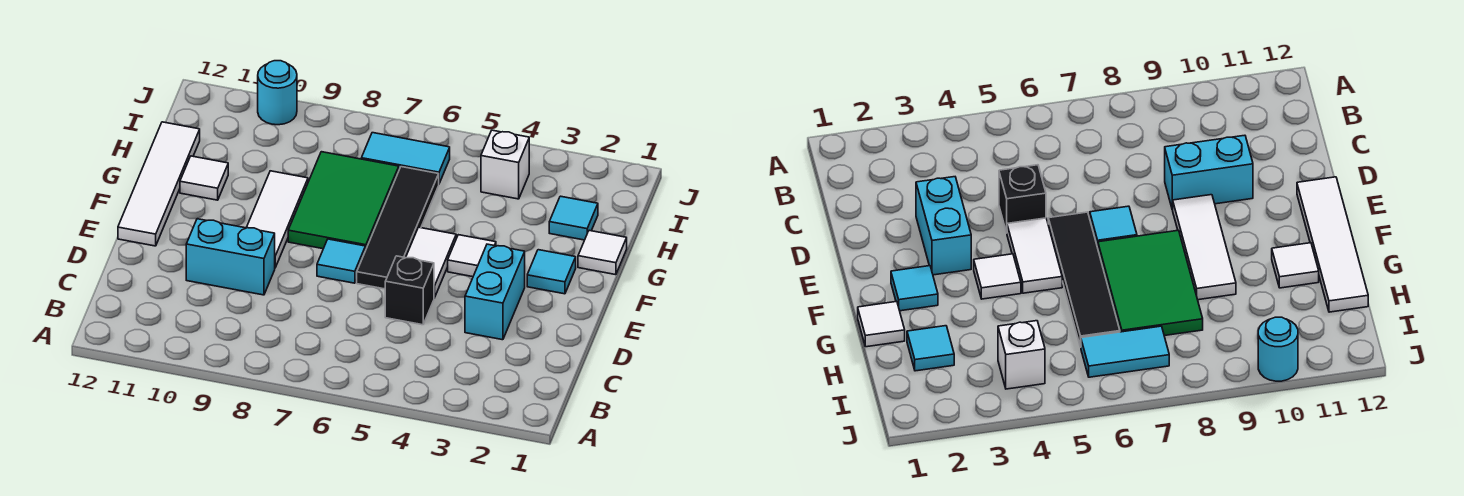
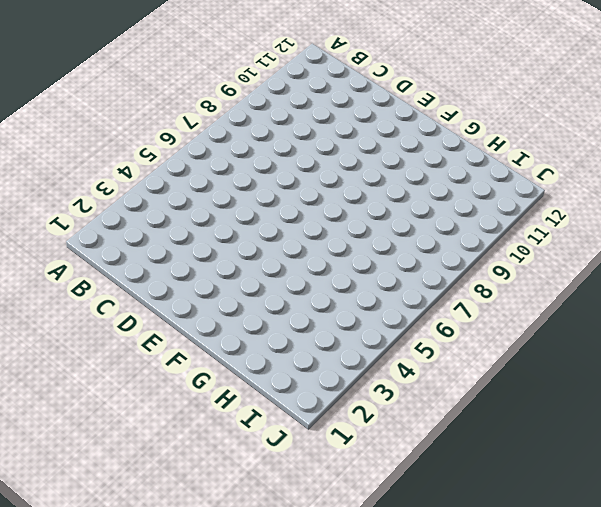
none -> cyan brick D3:E3 level 1
none -> black brick D5 level 1
none -> cyan brick D9:D10 level 1

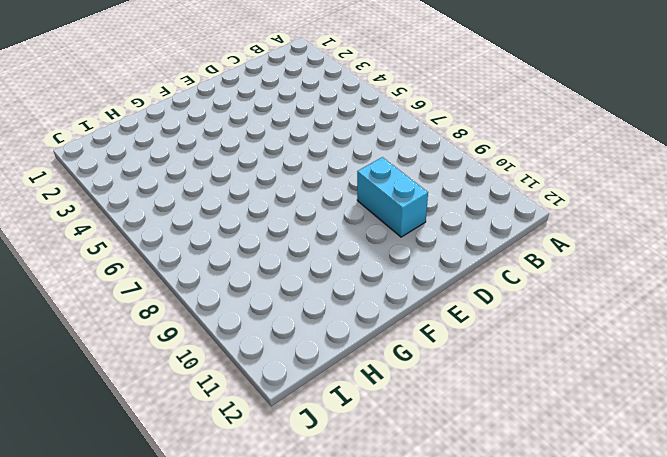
none -> cyan brick D3:E3 level 1
none -> black brick D5 level 1
none -> white tile E5:F5 level 1

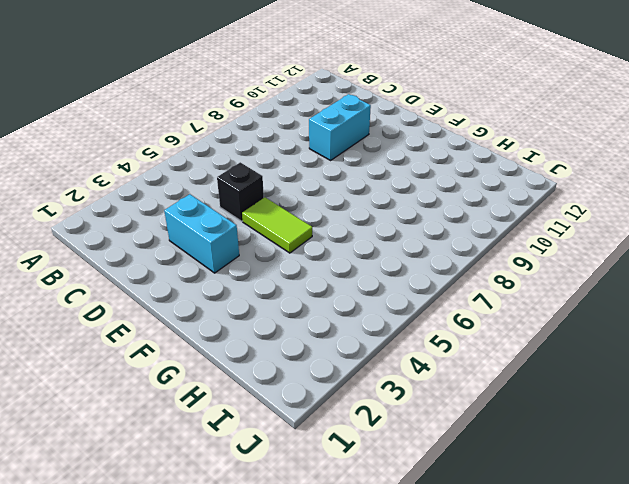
lime tile E5:F5 level 1 -> white tile E5:F5 level 1
none -> black tile E6:H6 level 1
none -> cyan tile E7 level 1
none -> white tile E9:G9 level 1

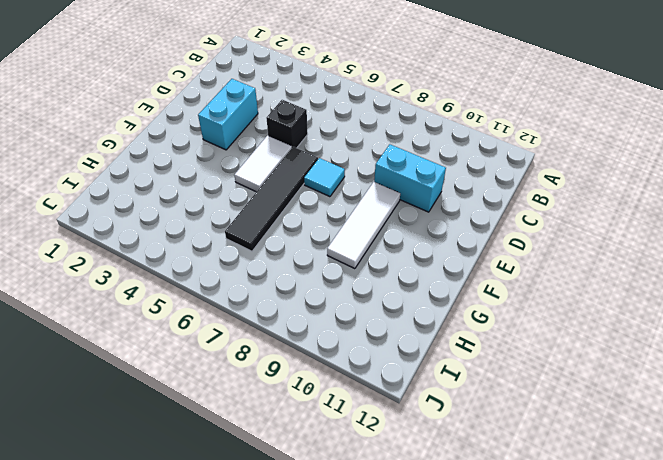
none -> white tile E12:H12 level 1
none -> cyan tile F2 level 1
none -> white tile F4 level 1

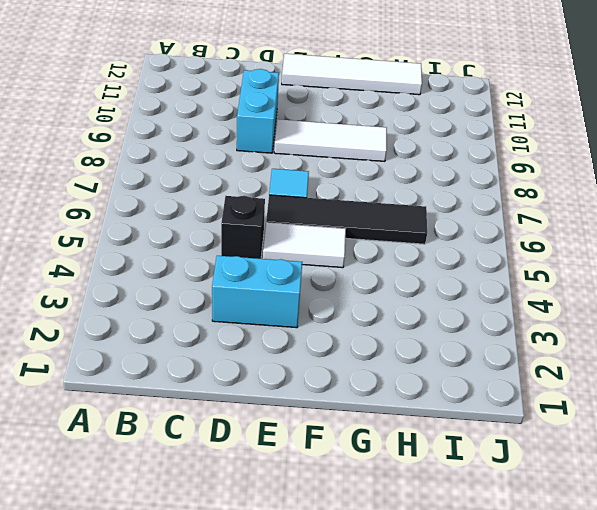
none -> cyan tile F2 level 1
none -> white tile F4 level 1
none -> green tile F7:H8 level 1

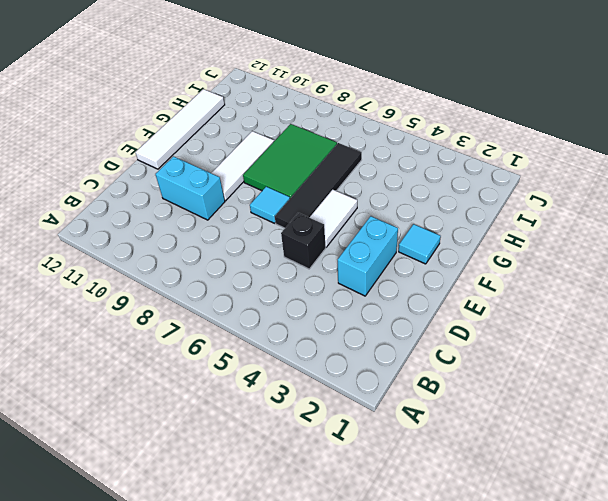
none -> white tile F4 level 1
none -> white tile G1 level 1
none -> white tile G11 level 1

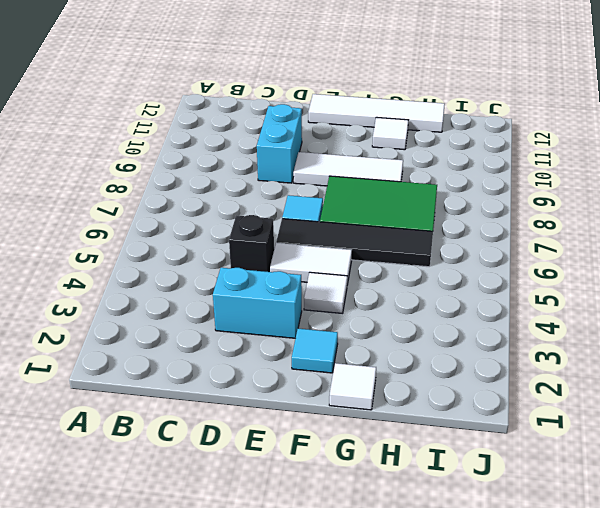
none -> cyan tile H2 level 1
none -> white brick I4 level 1
none -> cyan tile I6:I7 level 1

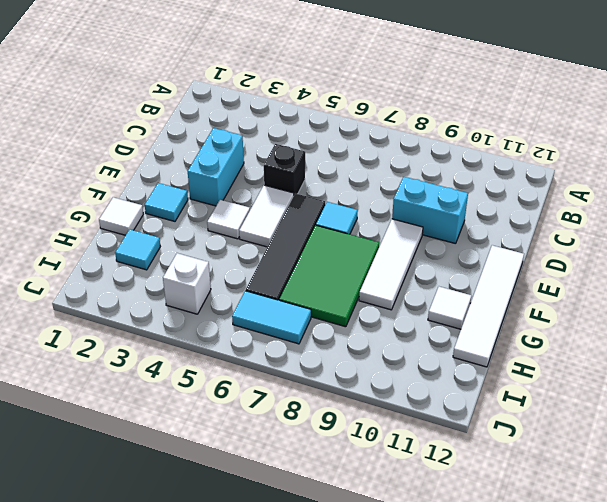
none -> cyan round brick J10 level 1

